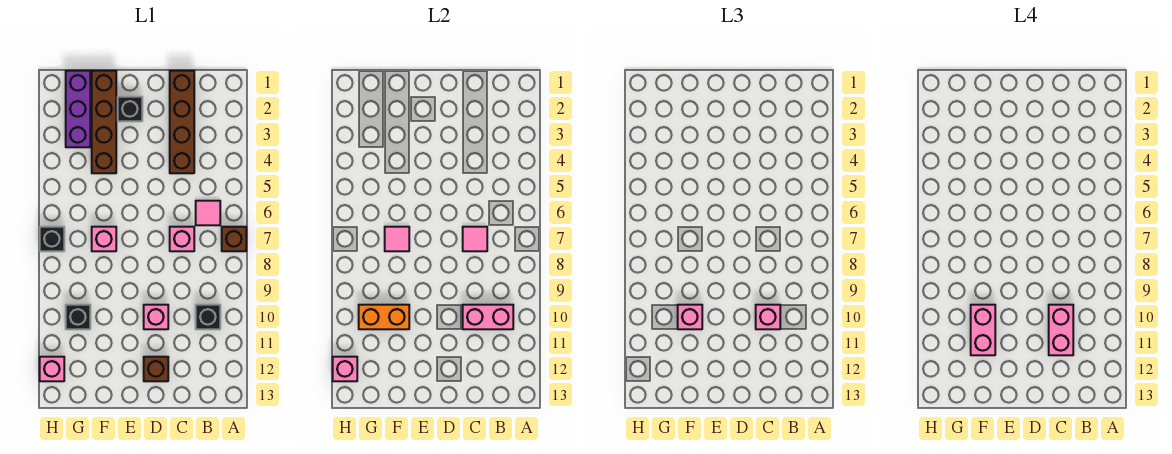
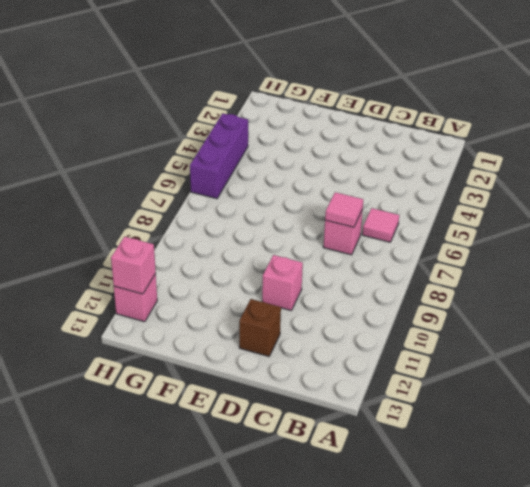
purple brick H4:H6 level 1 -> purple brick G1:G3 level 1
none -> brown brick A7 level 1
none -> black brick B10 level 1
none -> brown brick C1:C4 level 1

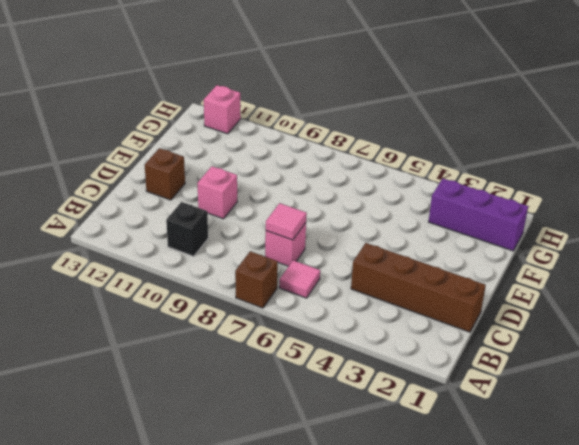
none -> black brick E2 level 1
none -> brown brick F1:F4 level 1
none -> pink brick F7 level 1

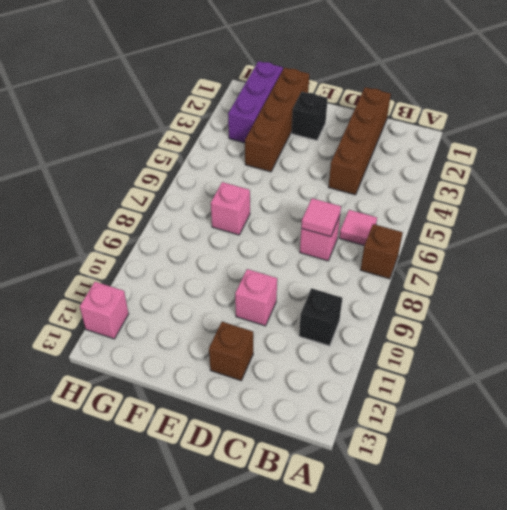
none -> black brick G10 level 1
none -> black brick H7 level 1
none -> pink brick B10:C10 level 2

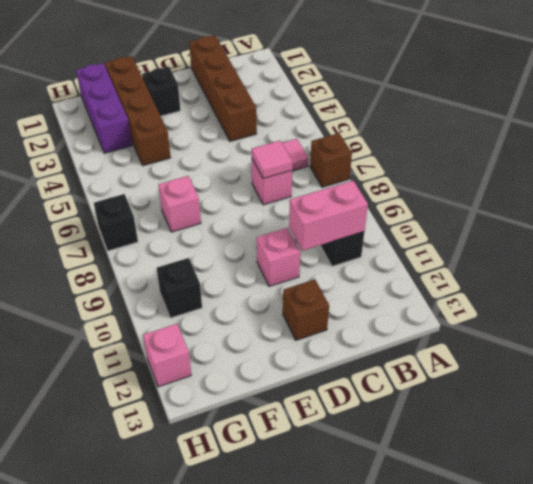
none -> pink tile F7 level 2
none -> orange brick F10:G10 level 2
none -> pink brick H12 level 2

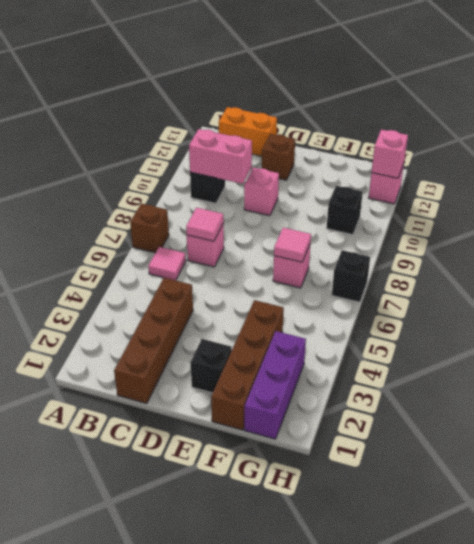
orange brick B13:C13 level 1 -> orange brick F10:G10 level 2
none -> pink brick C10 level 3
none -> pink brick F10 level 3
none -> pink brick C10:C11 level 4

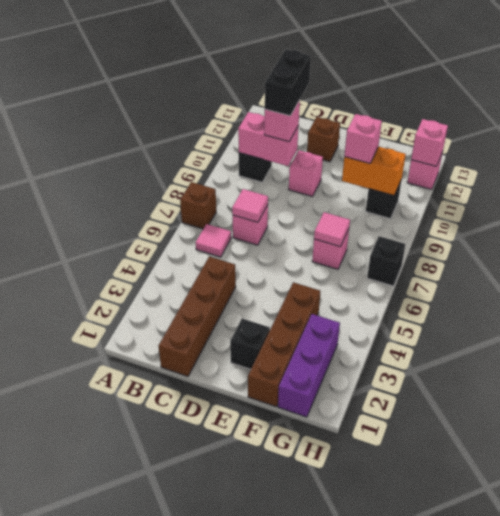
black brick C10:C11 level 4 -> pink brick C10:C11 level 4
none -> pink brick F10:F11 level 4

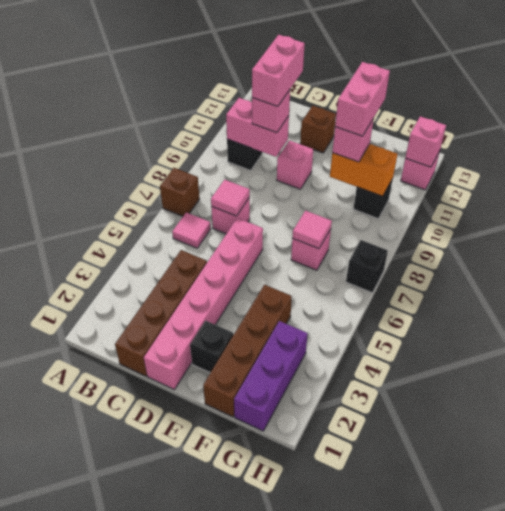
pink brick D1:D6 level 1 -> none

